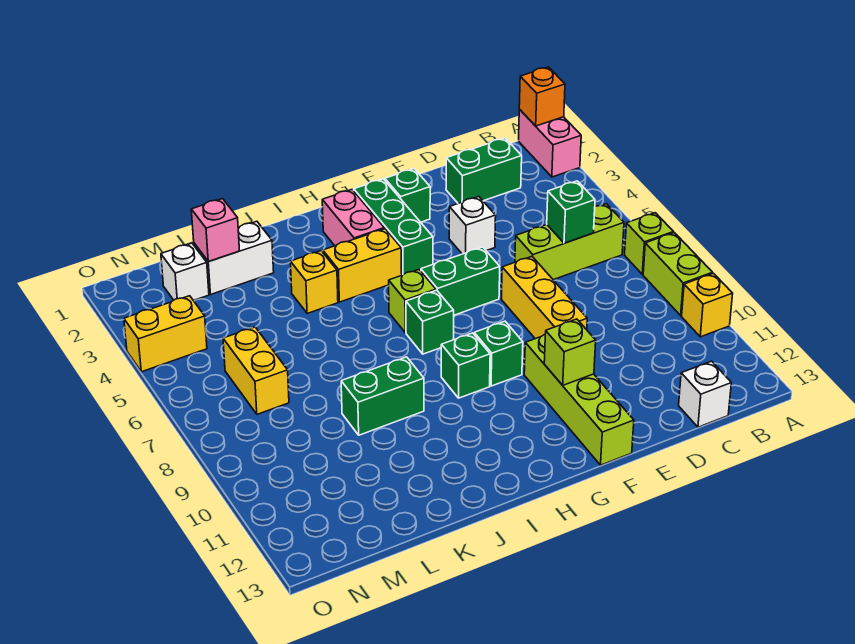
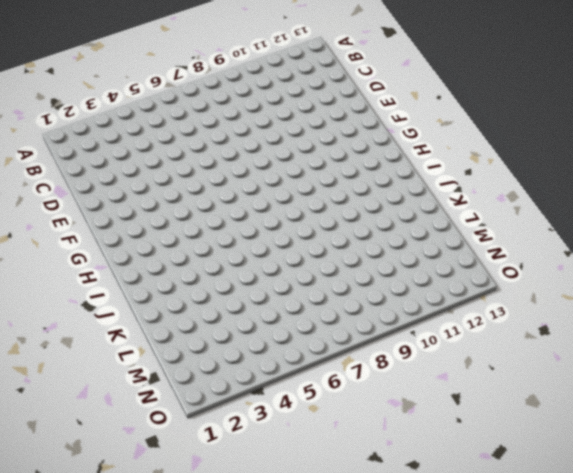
none -> pink brick A1:A2 level 1
none -> lime brick A7 level 1
none -> lime brick A8:A9 level 1

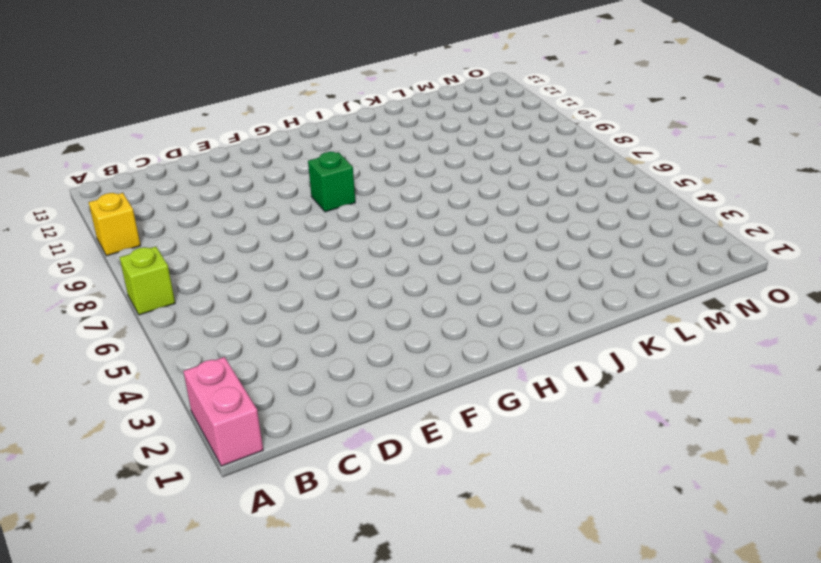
none -> lime brick A8:A9 level 1
none -> lime brick B6:D6 level 1
none -> green brick C2:D2 level 1

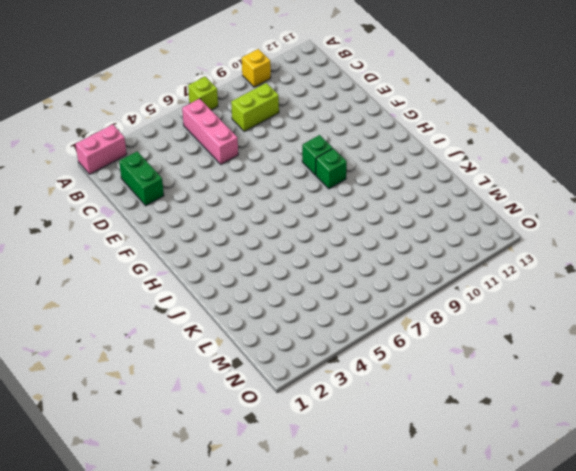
pink brick B6:D6 level 1 -> lime brick B6:D6 level 1
lime brick C8:C9 level 1 -> lime brick A8:A9 level 1
none -> white brick C13 level 1
none -> white brick E4 level 1
none -> yellow brick E7:E9 level 1

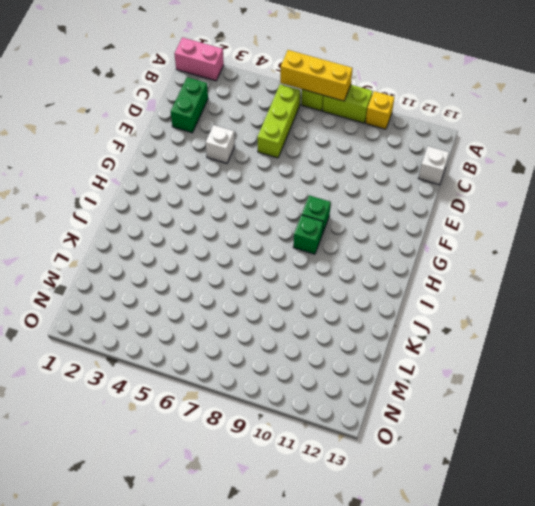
yellow brick A6:A8 level 2 -> yellow brick E7:E9 level 1
none -> green brick F2 level 1
none -> green brick F6:G6 level 1
none -> lime brick F10:F13 level 1

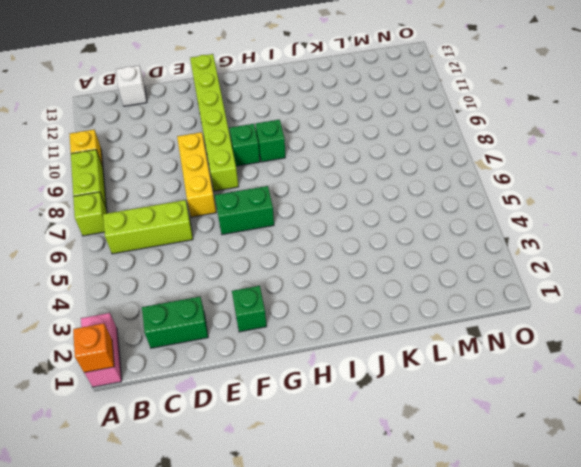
lime brick F8:F13 level 1 -> lime brick F10:F13 level 1
none -> white brick E4 level 1
none -> green brick G2:G4 level 1
none -> pink brick H2:H3 level 1

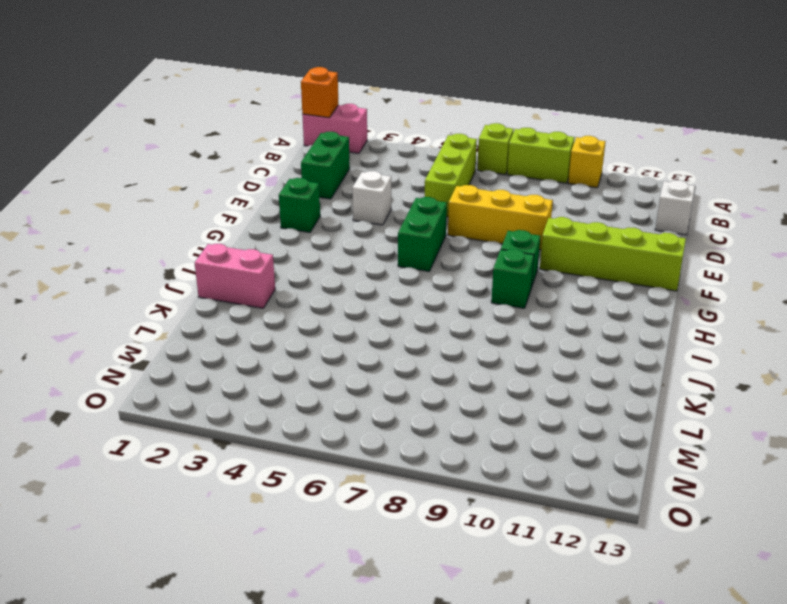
pink brick J1:J2 level 1 -> pink brick H2:H3 level 1
none -> green brick G2:G4 level 1
none -> yellow brick H4:I4 level 1
none -> lime brick H6 level 1

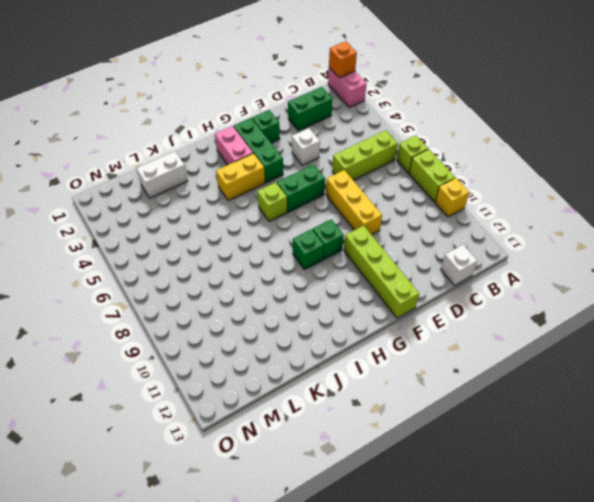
none -> green brick H7 level 1
none -> yellow brick J4 level 1
none -> green brick J9:K9 level 1

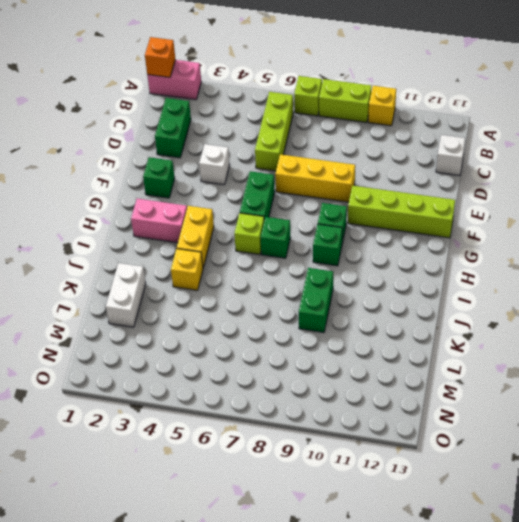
none -> green brick G2:G4 level 1
none -> white brick M2 level 1
none -> yellow brick M6:M7 level 1

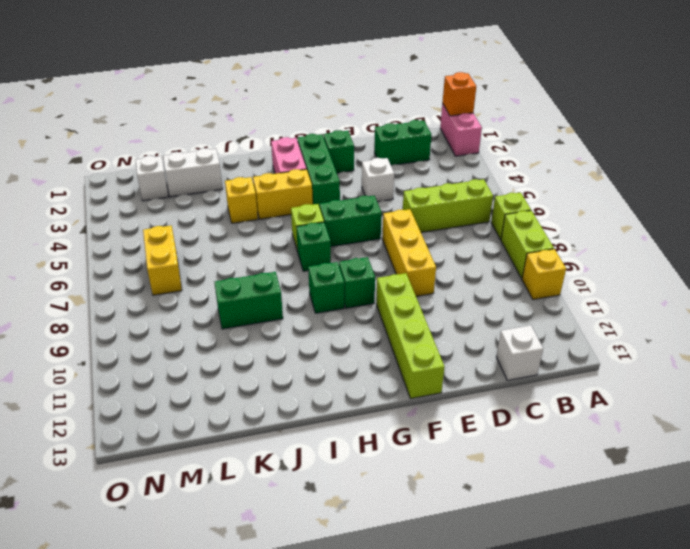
none -> yellow brick N4:O4 level 1
none -> green brick C6 level 2
none -> lime brick F11 level 2

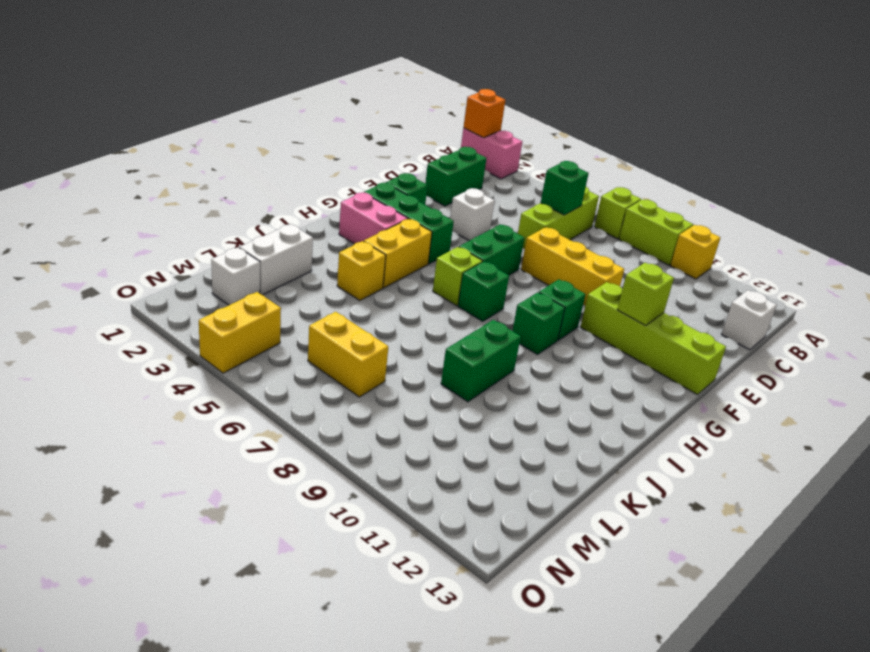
none -> pink brick L2 level 2

